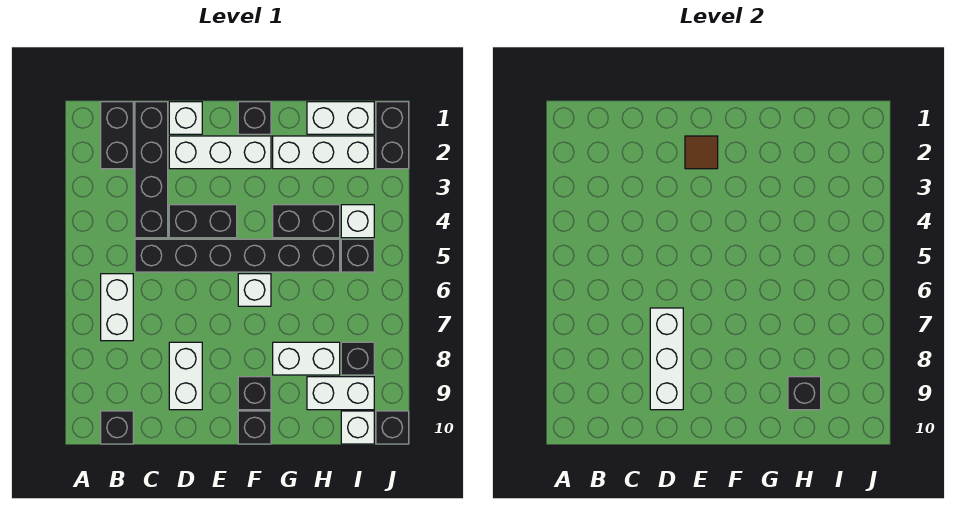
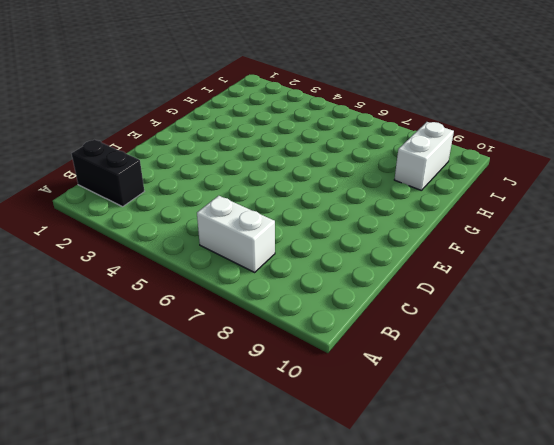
none -> black brick B10 level 1
none -> black brick C1:C4 level 1
none -> black brick C5:H5 level 1

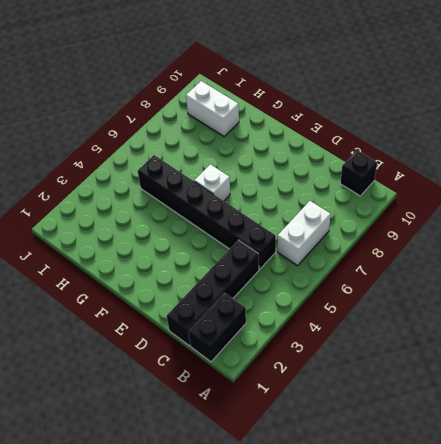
none -> white brick D1 level 1
none -> white brick D2:F2 level 1
none -> black brick D4:E4 level 1

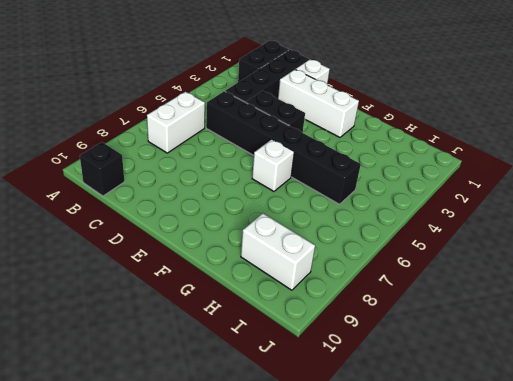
none -> white brick D8:D9 level 1
none -> black brick F1 level 1
none -> black brick F9 level 1

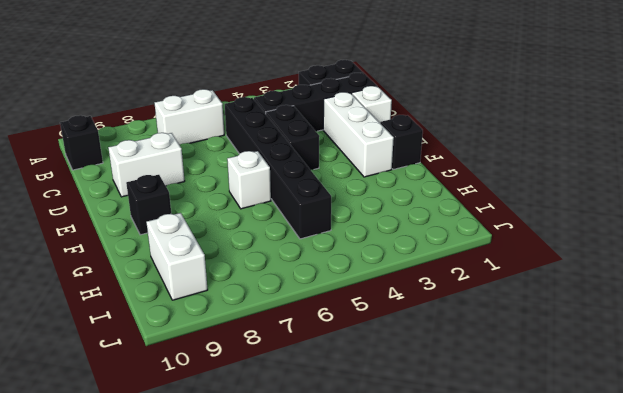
none -> black brick F10 level 1
none -> white brick G2:I2 level 1
none -> black brick G4:H4 level 1

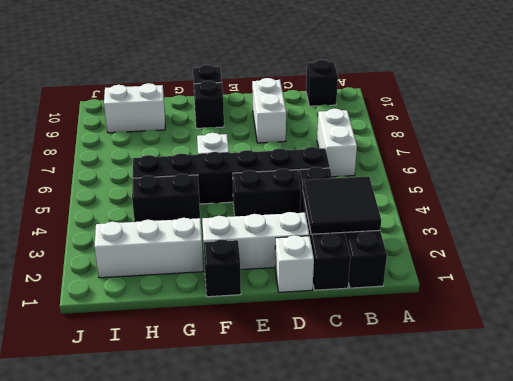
black tile B2:C3 level 2 -> none
none -> white brick G8:H8 level 1
none -> white brick H1:I1 level 1
none -> white brick I4 level 1

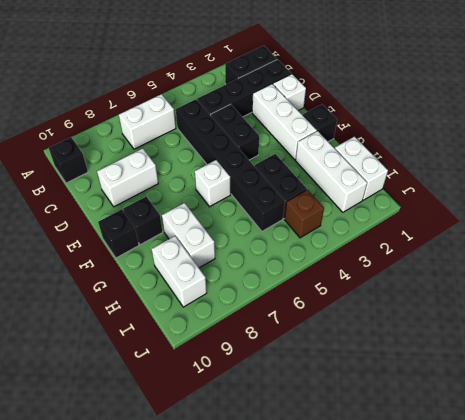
brown brick I4 level 1 -> white brick I4 level 1
none -> black brick I5 level 1
none -> black brick I8 level 1
none -> white brick I10 level 1

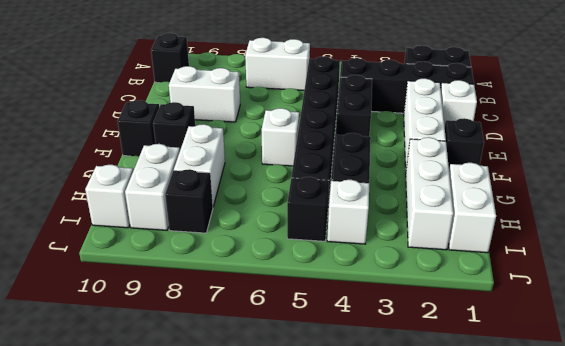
none -> black brick J1:J2 level 1
none -> black brick J10 level 1
none -> white brick D7:D9 level 2

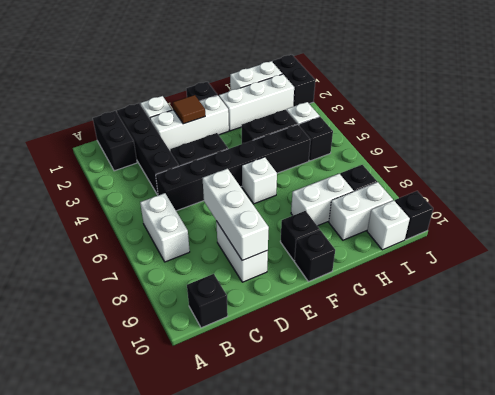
none -> black brick H9 level 2

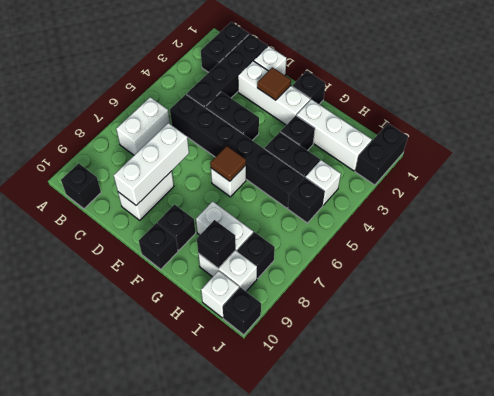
brown tile F6 level 2 -> none
black brick G3 level 1 -> none
none -> white brick H1:I1 level 1

